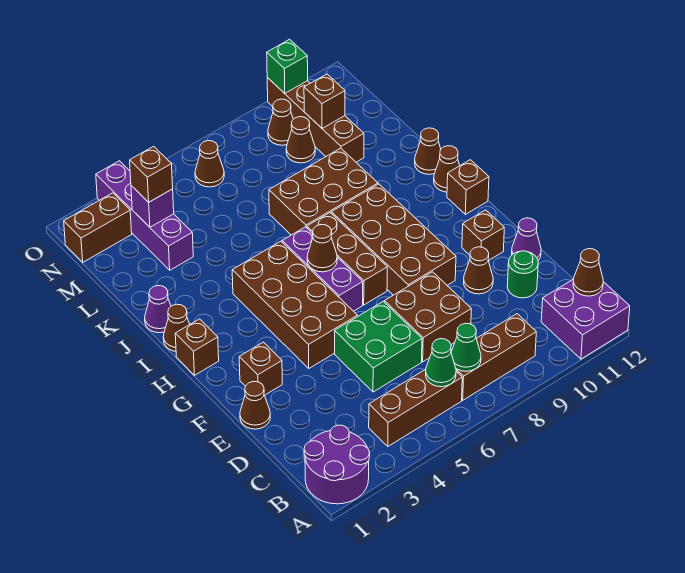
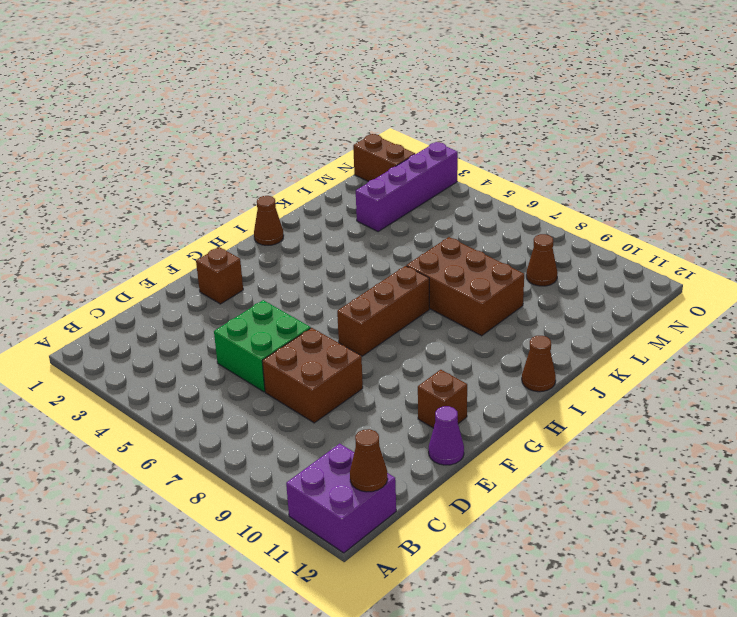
none -> purple round brick A1:B2 level 1
none -> brown brick B4:B6 level 1
none -> brown brick B7:B9 level 1
none -> green round brick D11 level 1

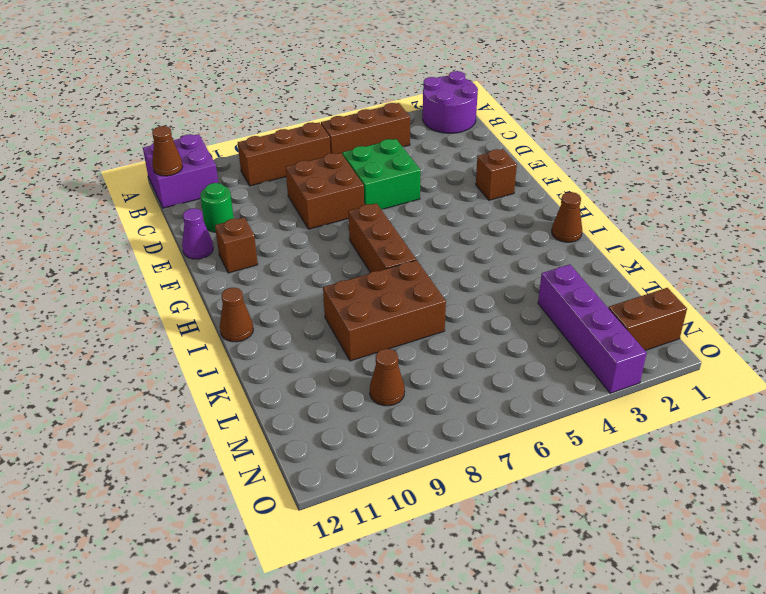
none -> brown cone E1 level 1
none -> brown cone E10 level 1
none -> brown brick F4:I5 level 1
none -> brown brick F8:I9 level 1

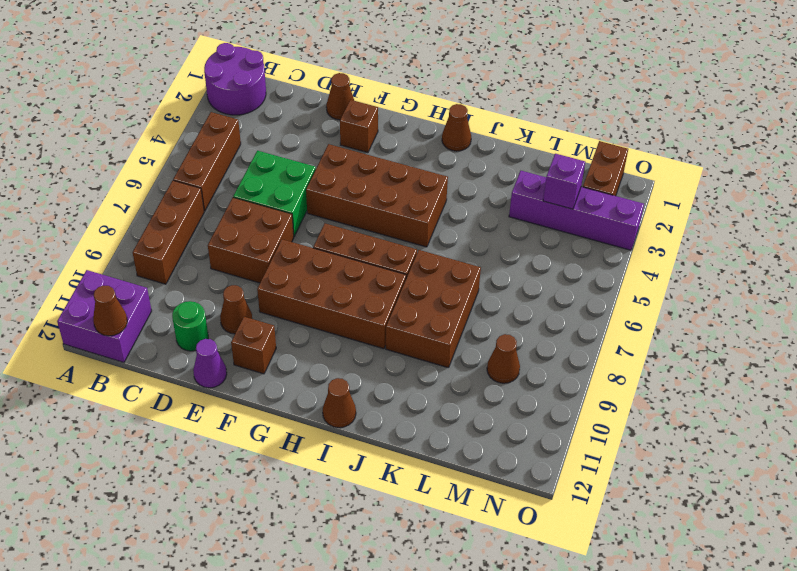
none -> purple brick G6:I6 level 1
none -> brown brick H1 level 1
none -> brown brick H12 level 1
none -> purple cone J1 level 1

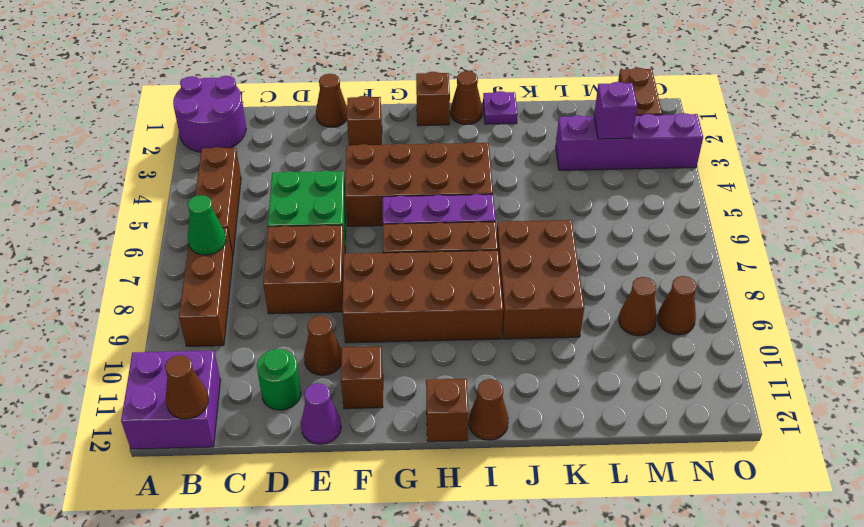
purple plate J1 level 1 -> purple cone J1 level 1
none -> brown cone J12 level 1
none -> brown brick L10:O10 level 1
none -> brown cone N6 level 1
none -> green cone B6 level 2

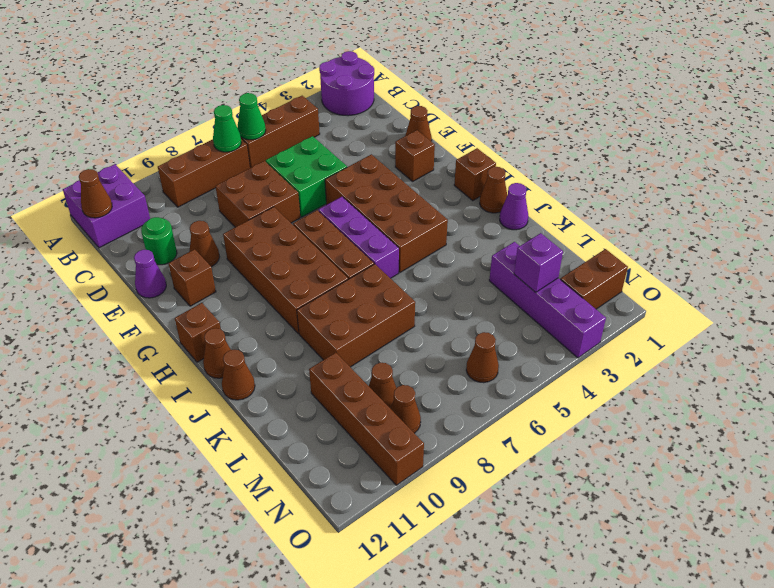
none -> brown cone H6 level 2
none -> brown brick M10 level 2
none -> green brick O10 level 2
none -> brown brick M3 level 3

